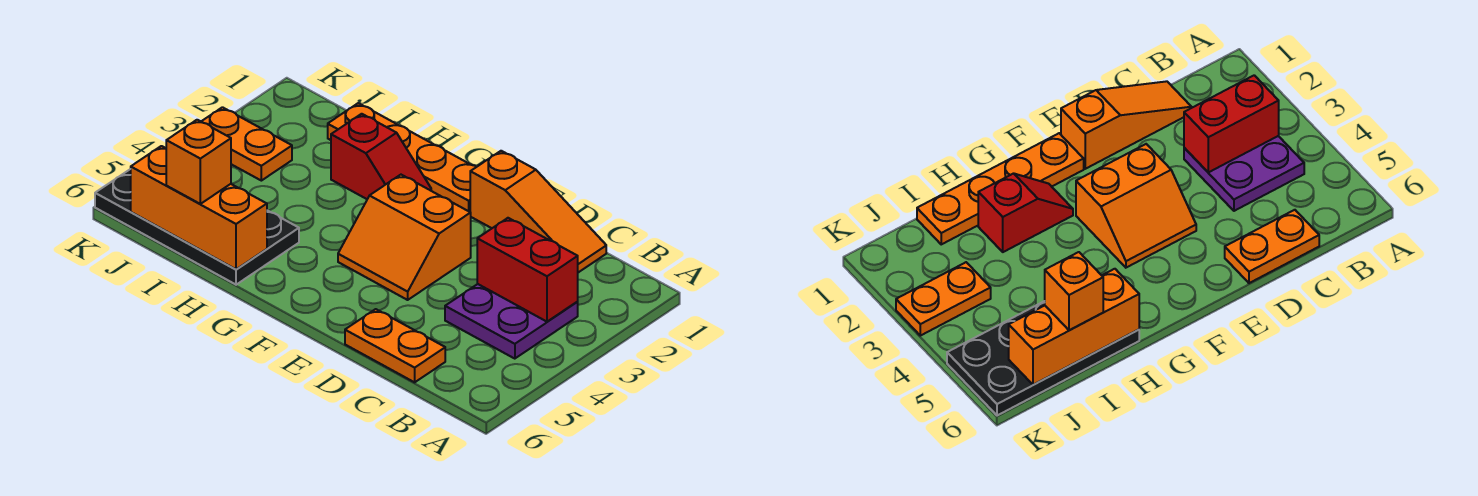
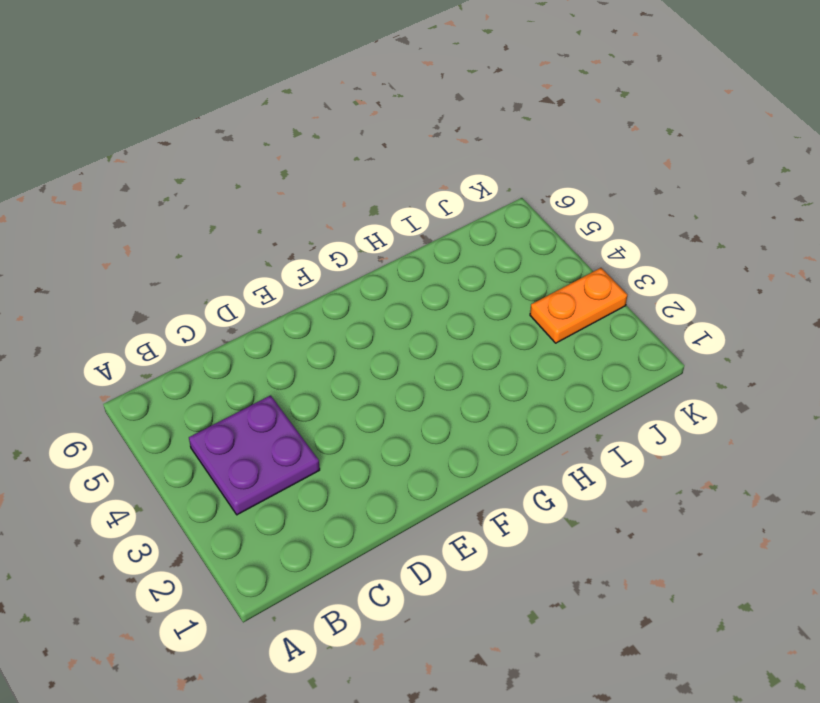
none -> orange slope C1:E1 level 1 top E
none -> orange plate C6:D6 level 1

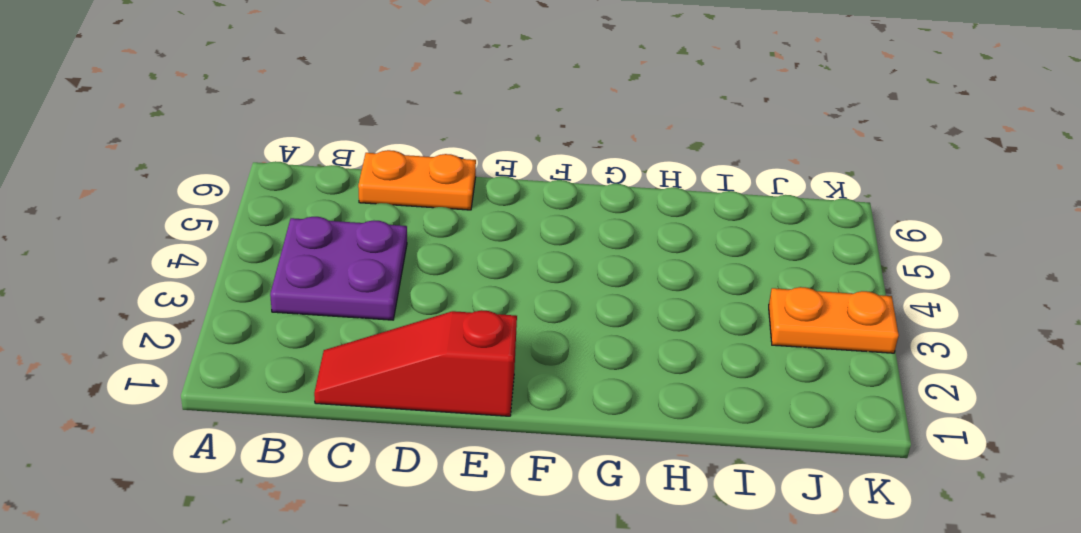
red slope C1:E1 level 1 top E -> orange slope C1:E1 level 1 top E
none -> orange slope E3:F4 level 1 top 3
none -> orange plate F1:I1 level 1

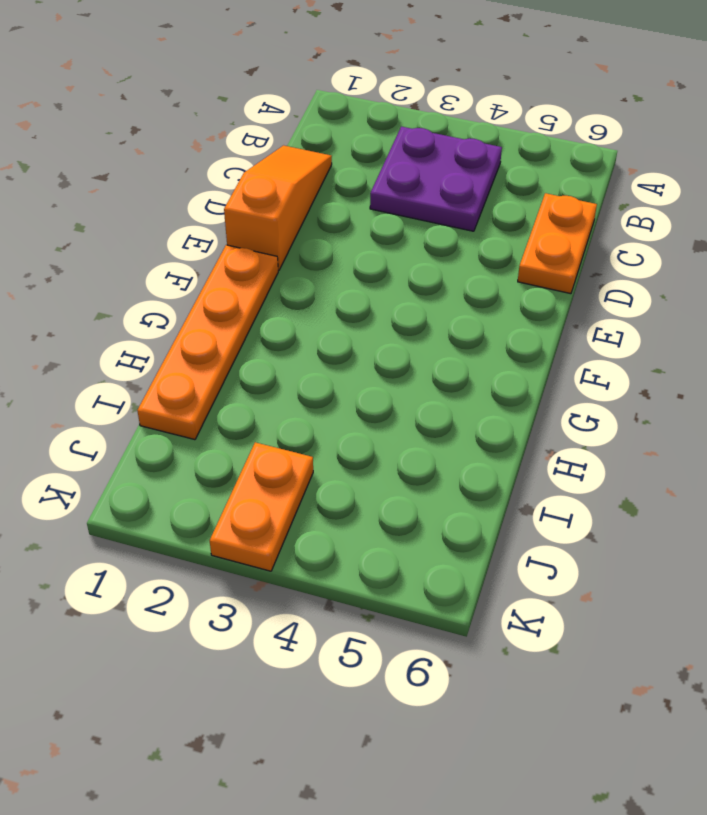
none -> orange slope E3:F4 level 1 top 3
none -> red slope G2:H2 level 1 top H

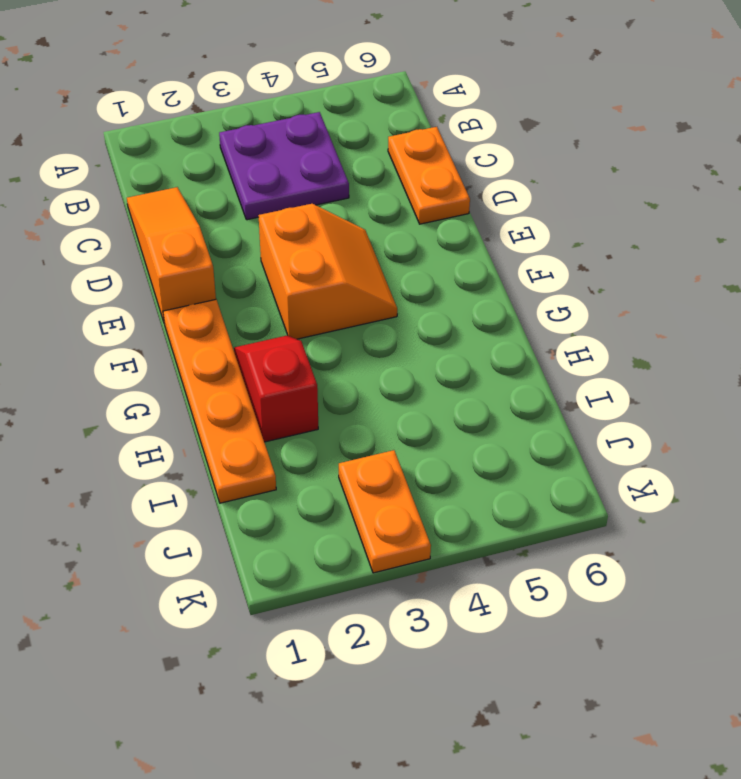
none -> black plate H5:K6 level 1
none -> red brick B3:C3 level 2

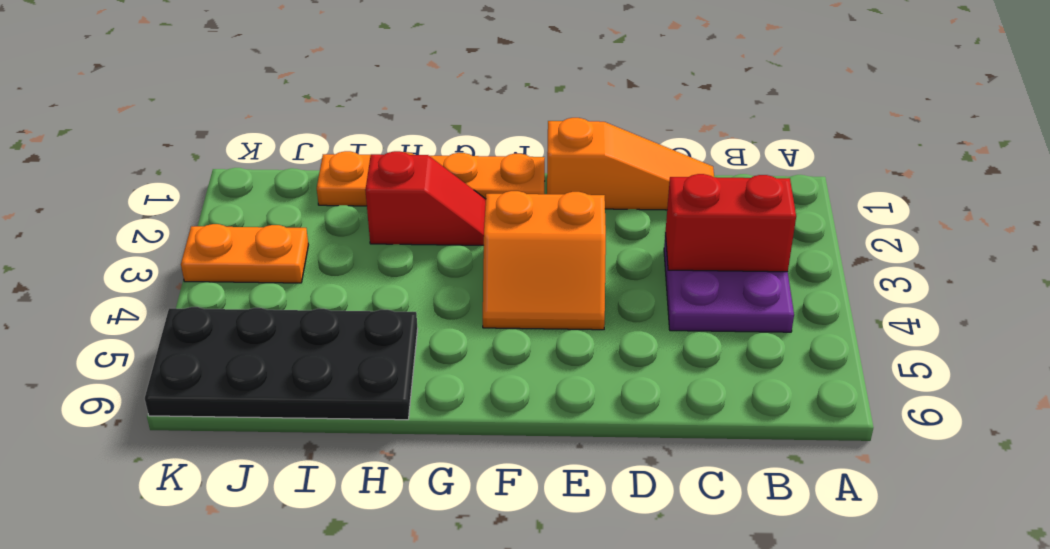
none -> orange plate C6:D6 level 1
none -> orange brick H6:J6 level 2

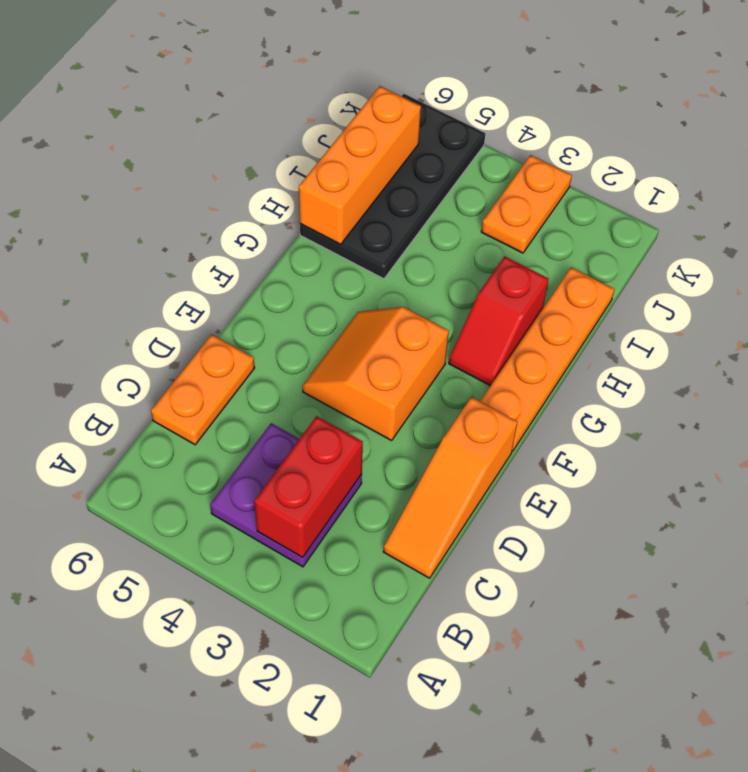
none -> orange brick I6 level 3

